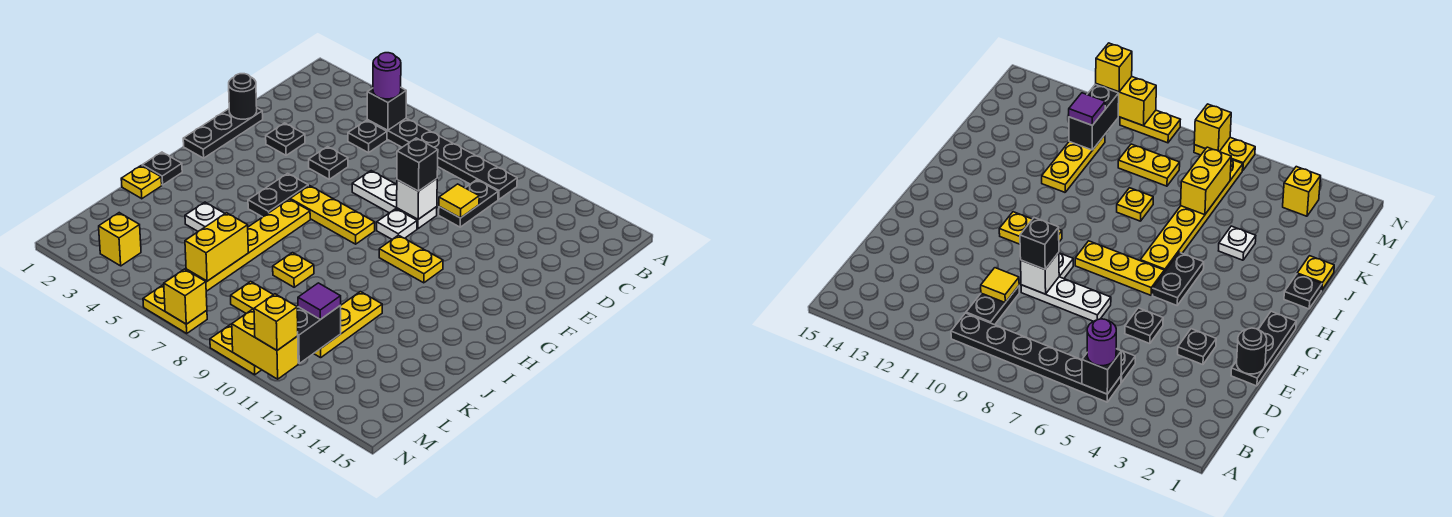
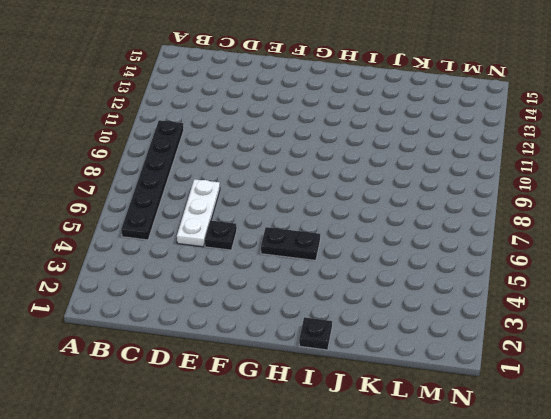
white plate D5:D7 level 1 -> white plate E7:E9 level 1
none -> black plate C5 level 1
none -> black plate C10:D10 level 1
none -> black plate E1:G1 level 1
none -> black plate E3 level 1

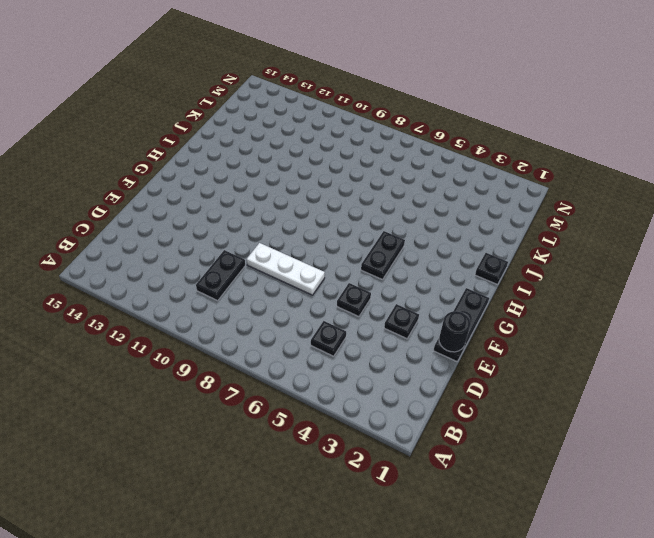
none -> black plate B5:B10 level 1
none -> white plate F9 level 1
none -> yellow plate G6:G8 level 1
none -> yellow plate G10:G11 level 1

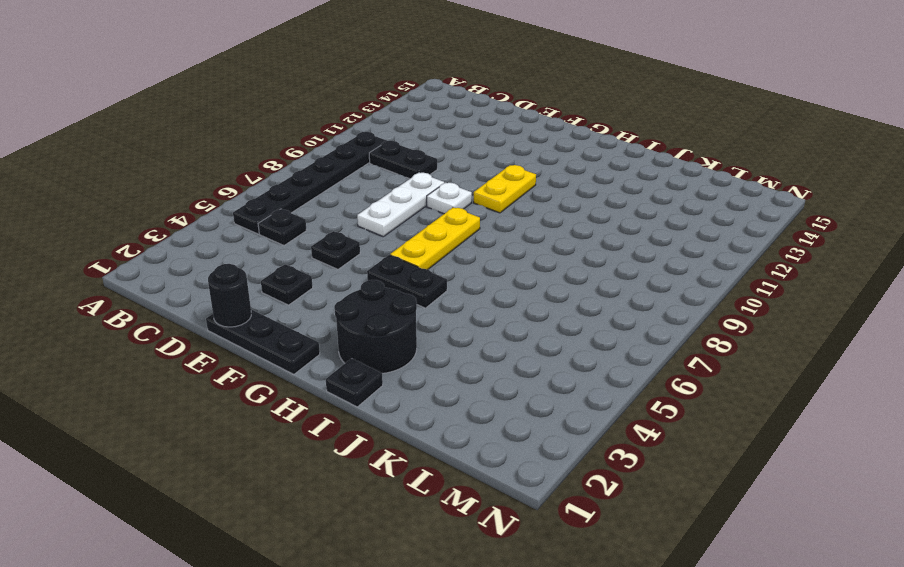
black round brick H2:I3 level 1 -> none
none -> yellow plate H6:M6 level 1
none -> yellow plate J1 level 1
none -> white plate J4 level 1
none -> yellow plate J8 level 1

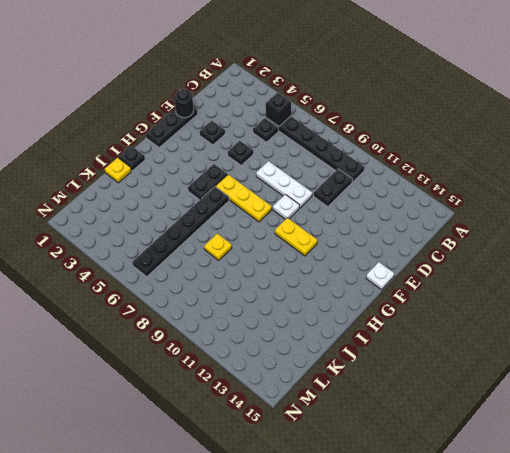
white plate F15 level 1 -> white plate J4 level 1
black plate H6:M6 level 1 -> yellow plate H6:M6 level 1
none -> yellow plate J11:L11 level 1
none -> yellow plate L8:L9 level 1
none -> yellow brick M3 level 1
none -> yellow plate N6:N7 level 1

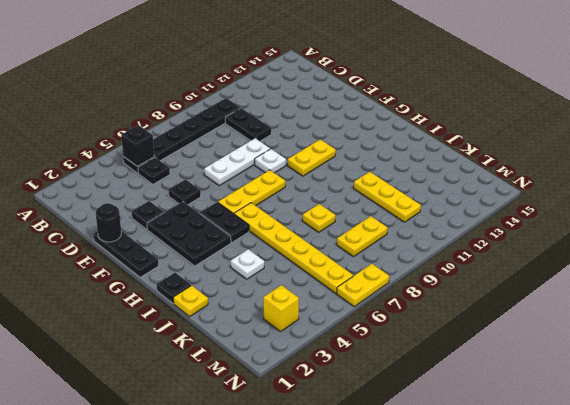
black plate F3:H4 level 1 -> none
none -> yellow plate N9:N10 level 1
none -> yellow tile D10 level 2
none -> white brick E9 level 2
none -> yellow brick K6:L6 level 2

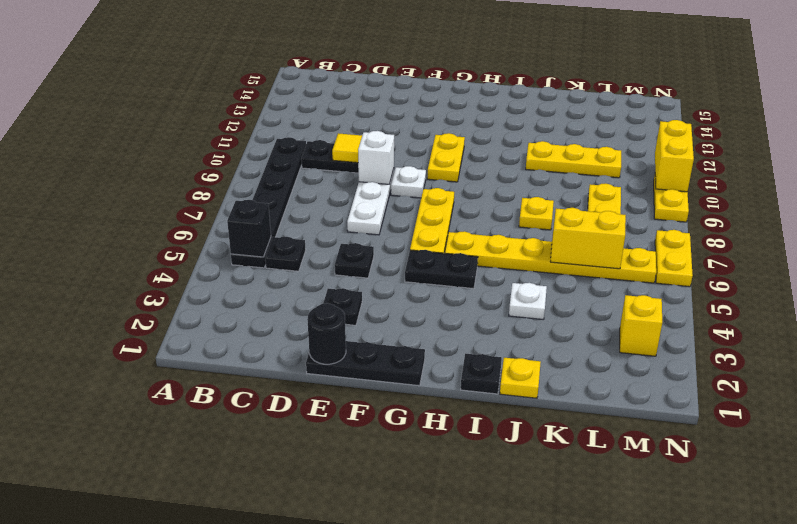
none -> black brick L11:M11 level 2
none -> yellow brick N7 level 2
none -> purple round brick B5 level 3
none -> black brick E9 level 3

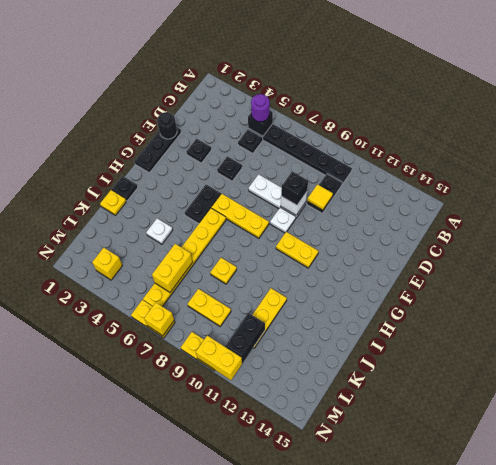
none -> purple tile L11 level 3
none -> yellow brick N11 level 3

